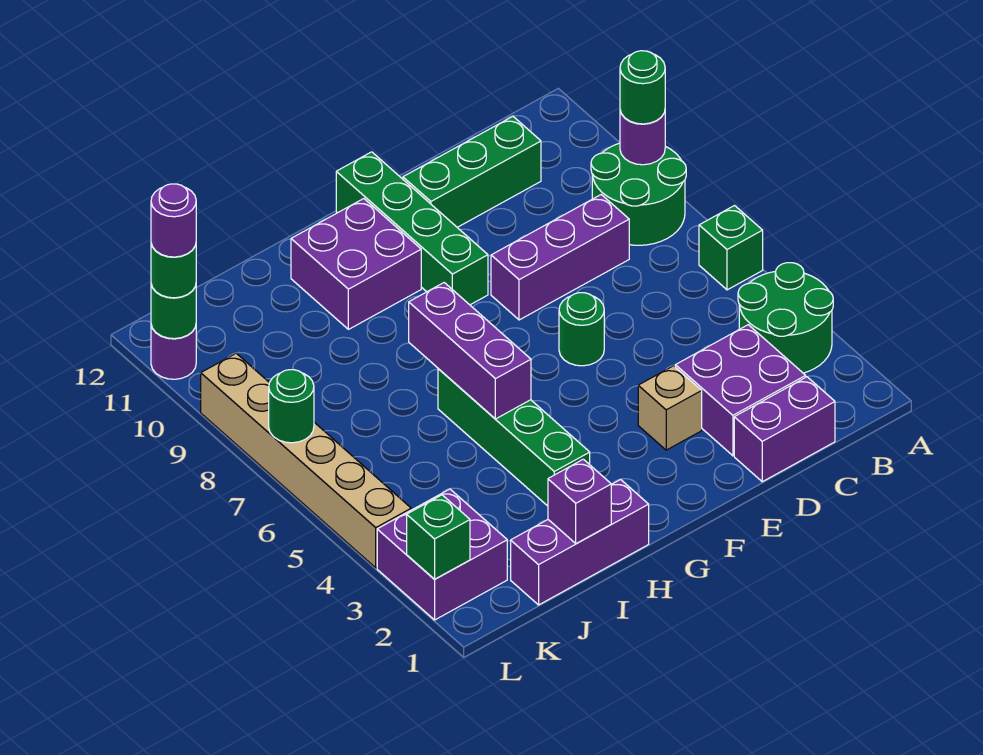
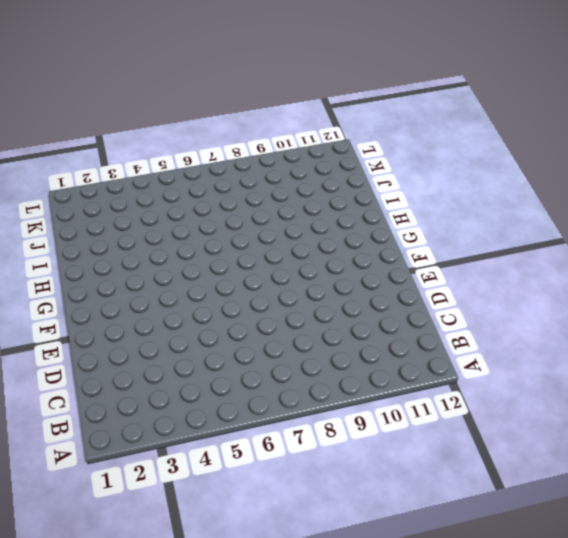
none -> green round brick A3:B4 level 1
none -> green brick A6 level 1
none -> green round brick A8:B9 level 1

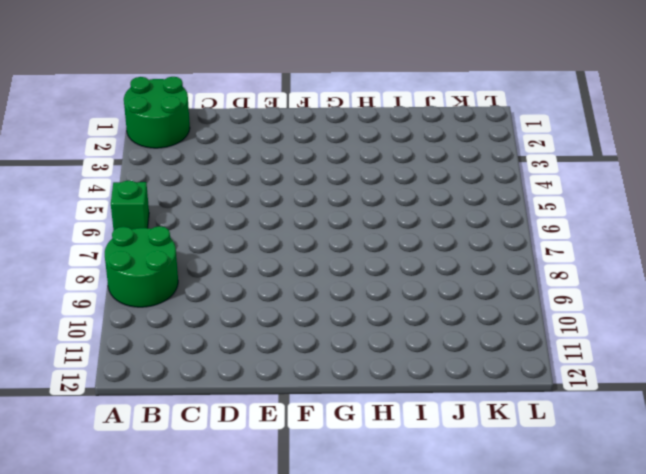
green round brick A1:B2 level 1 -> green round brick A3:B4 level 1
none -> purple brick C1:D1 level 1
none -> purple brick C2:D3 level 1
none -> purple brick C8:E8 level 1

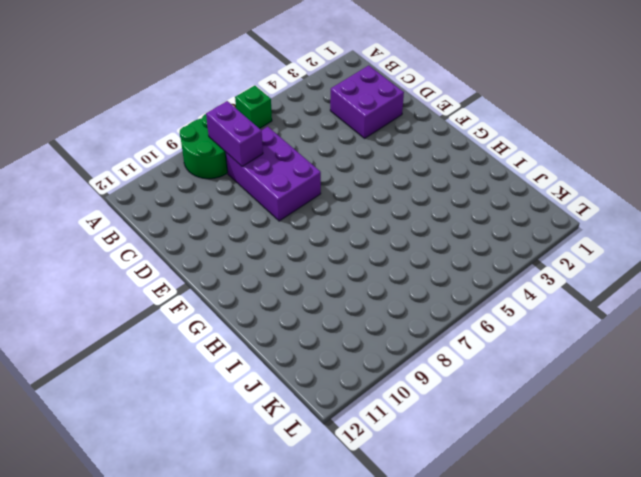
purple brick B8:C8 level 2 -> purple brick C1:D1 level 1
purple brick C7:E8 level 1 -> purple brick C8:E8 level 1
none -> green round brick A3:B4 level 1
none -> green brick C11:E11 level 1
none -> tan brick E3 level 1

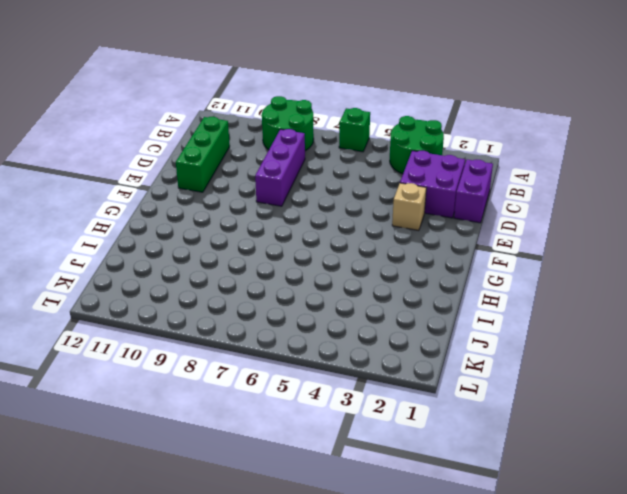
none -> green round brick E6 level 1
none -> green brick F9:F12 level 1
none -> purple brick G10:H11 level 1

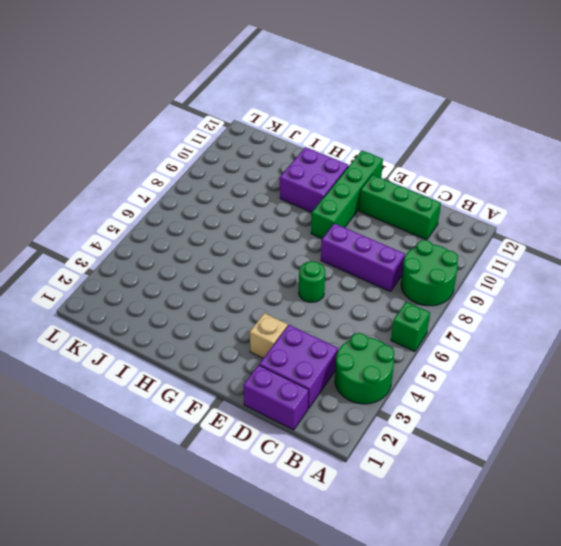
none -> purple brick H1:J1 level 1
none -> green brick H3:H6 level 1
none -> purple brick K2:L3 level 1

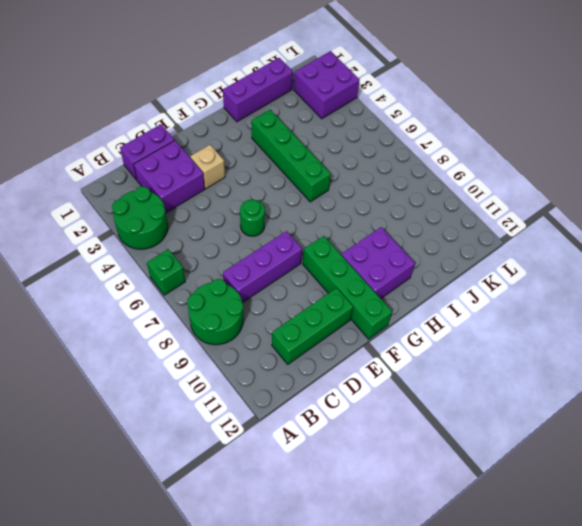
none -> tan brick L4:L9 level 1
none -> purple round brick L11 level 1
none -> purple round brick A9 level 2

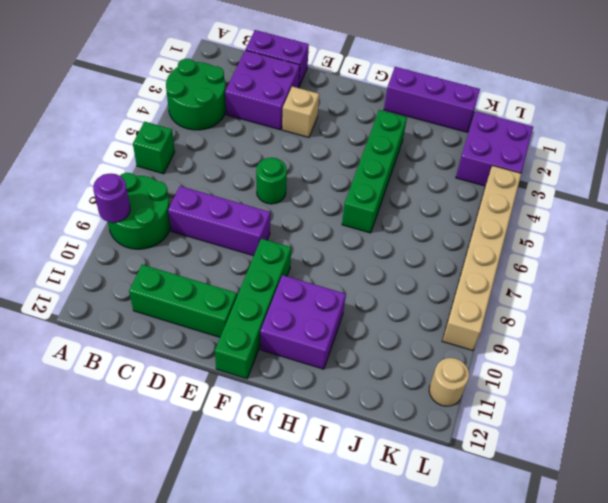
tan round brick L11 level 1 -> purple round brick L11 level 1
none -> purple brick H5:H7 level 2
none -> purple brick I1 level 2
none -> green brick L2 level 2

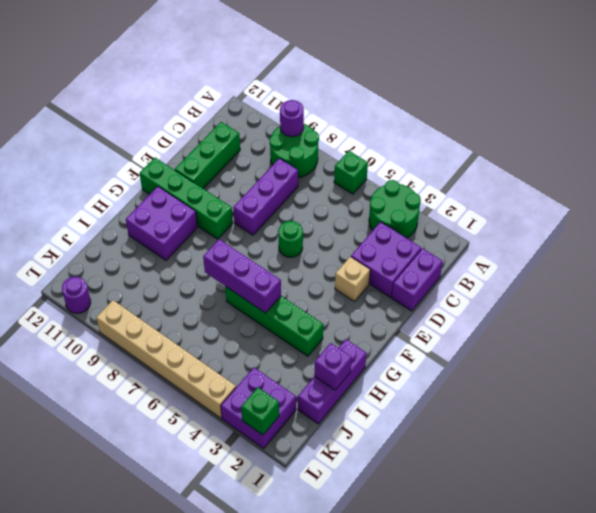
none -> green round brick L7 level 2
none -> green round brick L11 level 2
none -> green round brick A9 level 3

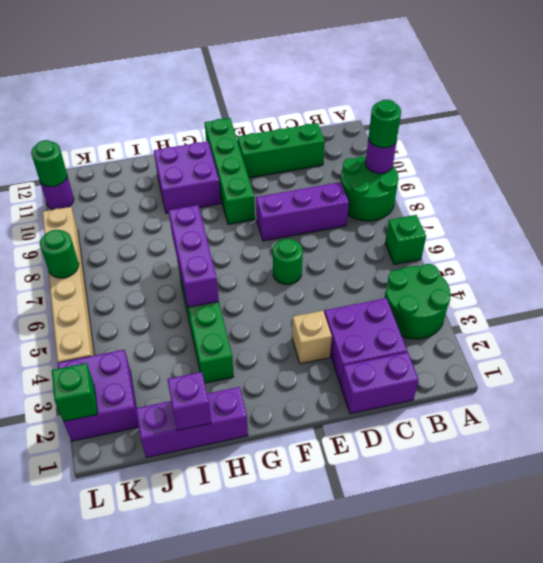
none -> green round brick L11 level 3
none -> purple round brick L11 level 4

